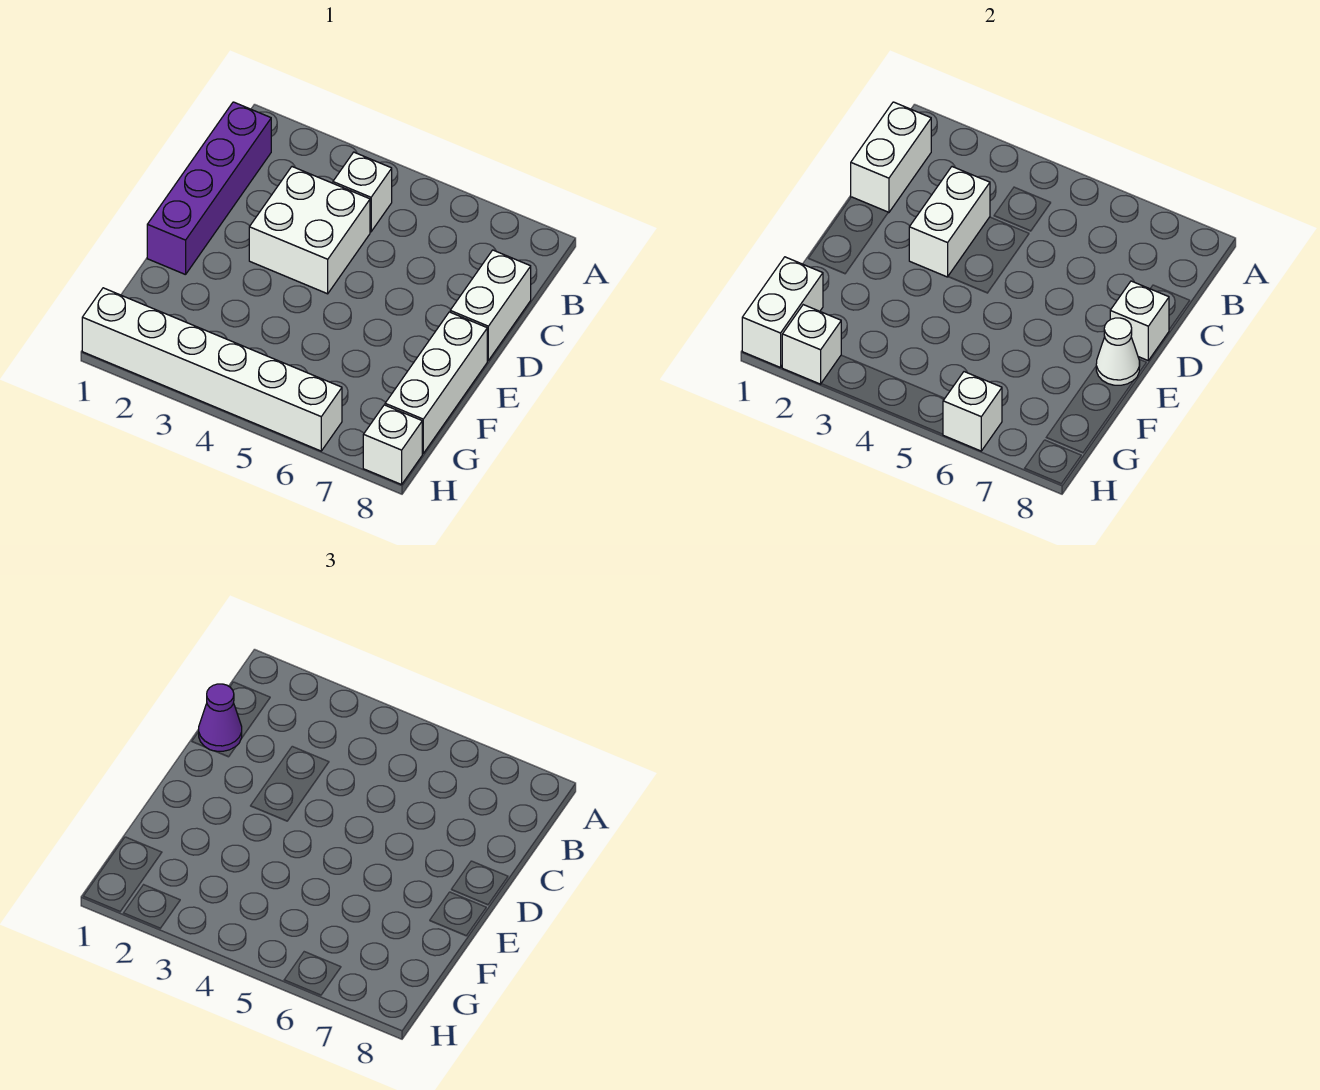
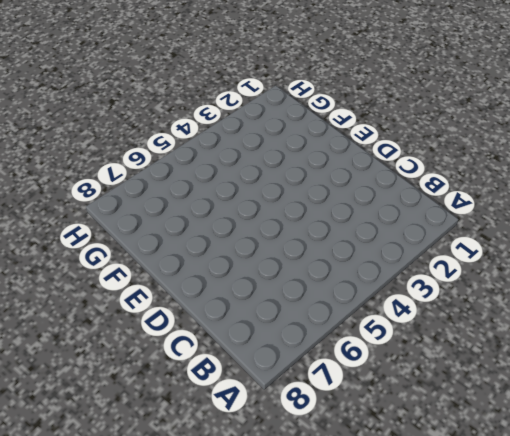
none -> purple brick B1:E1 level 1
none -> white brick B4 level 1
none -> white brick C3:D4 level 1

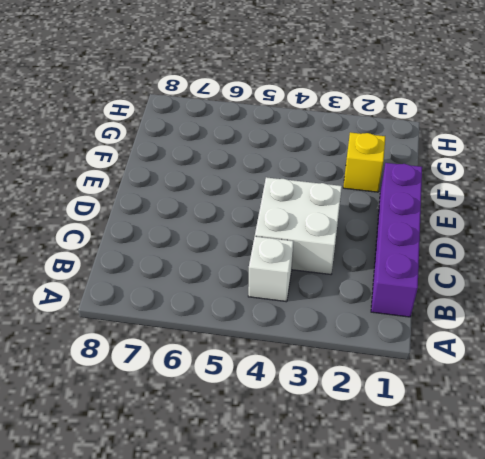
yellow brick F2 level 1 -> none
none -> white brick C8:D8 level 1
none -> white brick E8:G8 level 1
none -> white brick H1:H6 level 1

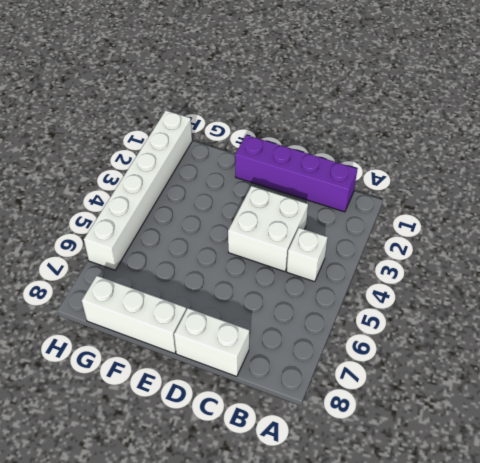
none -> white brick H8 level 1
none -> white brick B1:C1 level 2
none -> white brick C3:D3 level 2

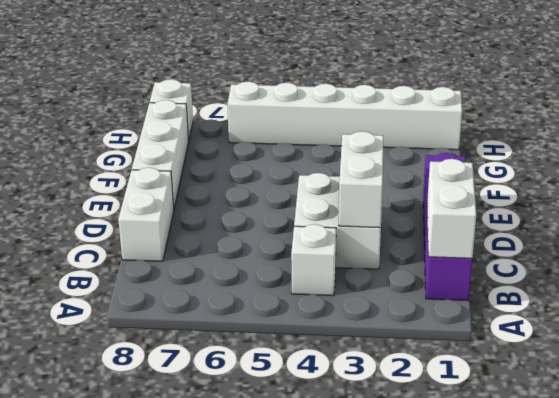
none -> white brick D8 level 2
none -> white cone E8 level 2
none -> white brick G1:H1 level 2

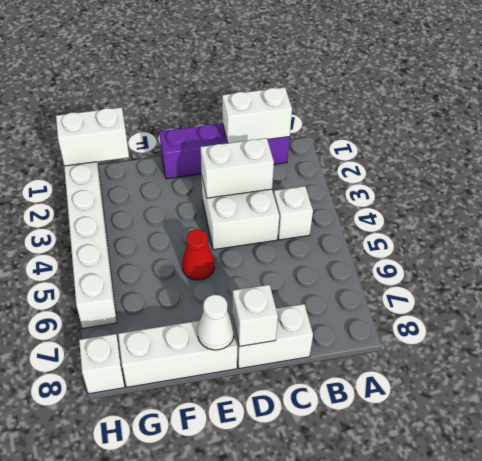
red cone E5 level 1 -> none
none -> white brick H2 level 2
none -> white brick H6 level 2
none -> purple cone C1 level 3

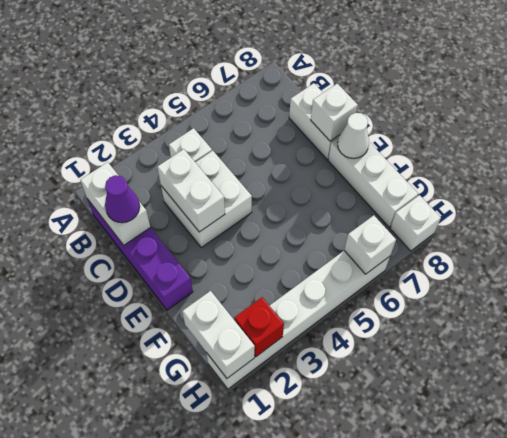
red brick H2 level 2 -> white brick H2 level 2

